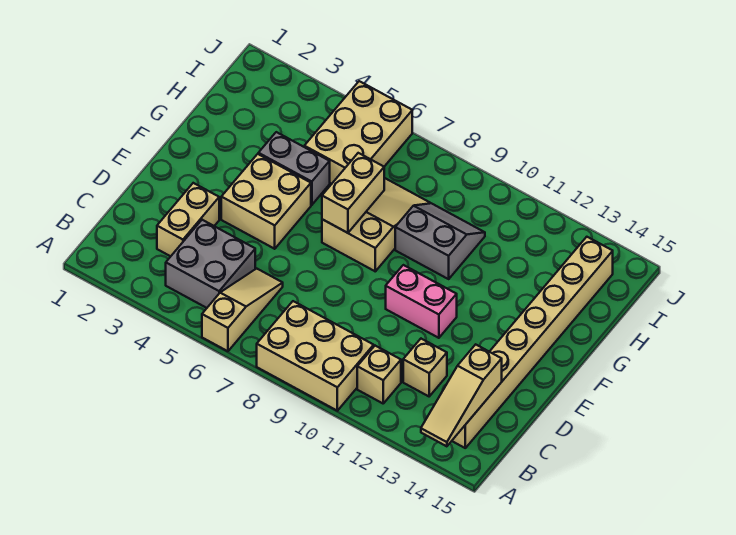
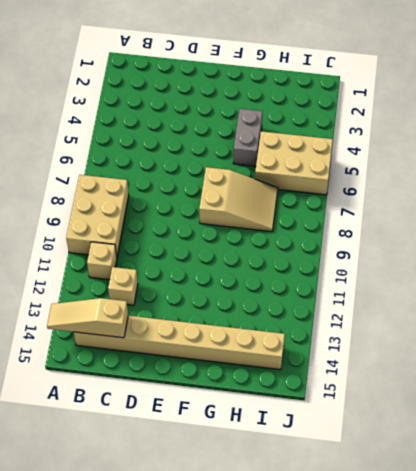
none -> tan slope A6:C6 level 1 top A
none -> grey brick B4:C5 level 1
none -> tan brick C3:D3 level 1

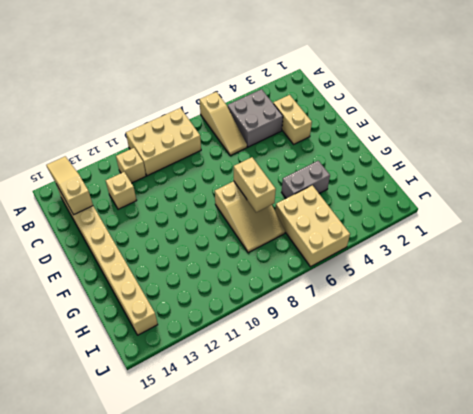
none -> tan brick E4:F5 level 1
none -> pink brick E10:E11 level 1
none -> grey slope G9:H10 level 1 top G

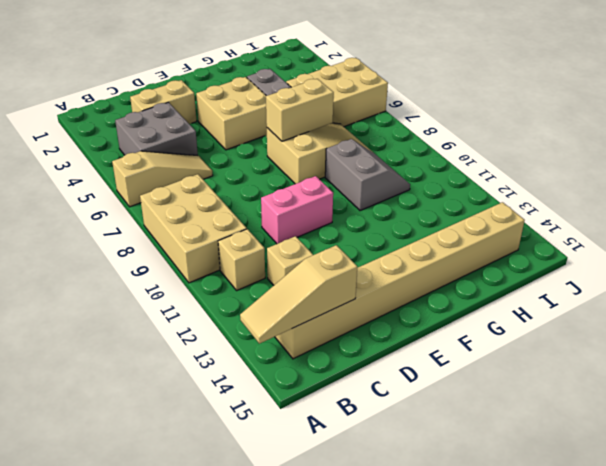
pink brick D10:E10 level 1 -> pink brick E10:E11 level 1

